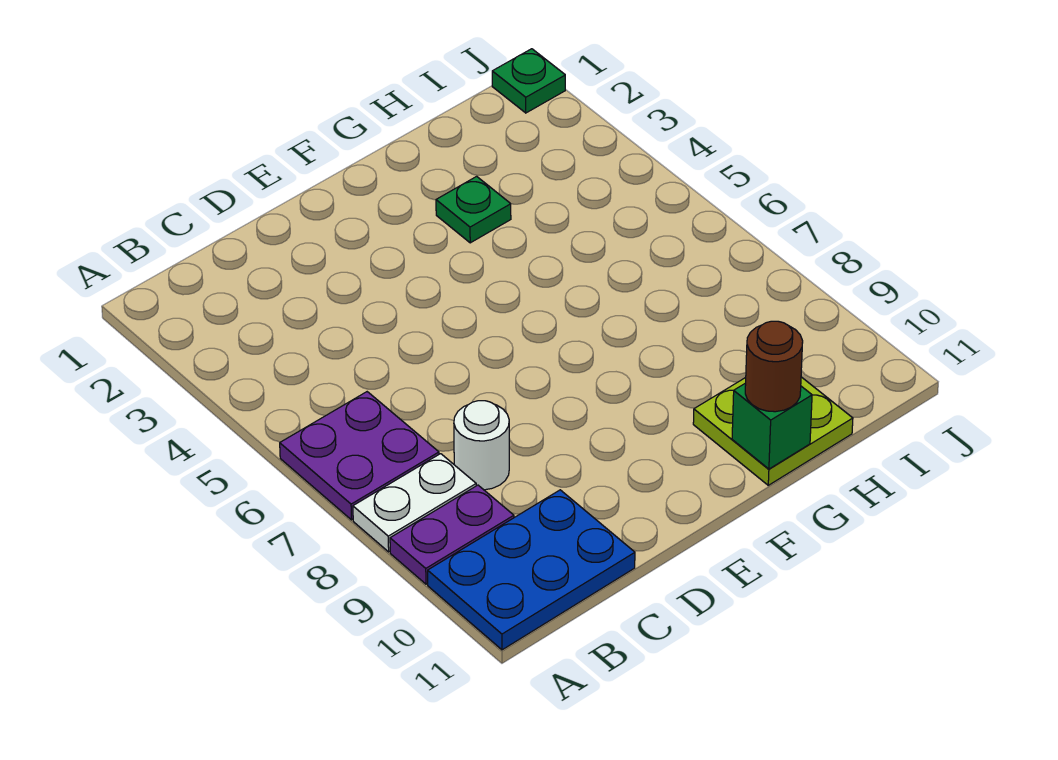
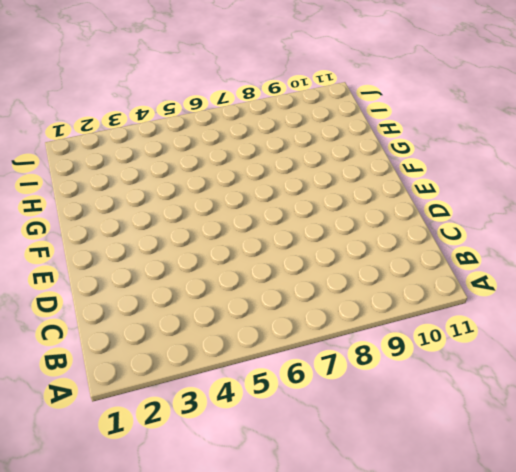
none -> purple plate A6:B7 level 1
none -> white plate A8:B8 level 1

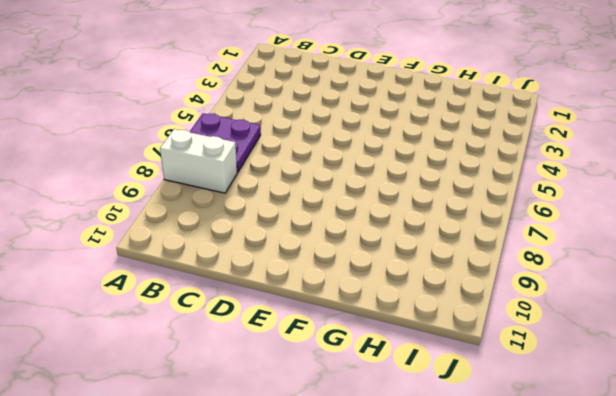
white brick A8:B8 level 1 -> white plate A8:B8 level 1
none -> purple plate A9:B9 level 1
none -> blue plate A10:C11 level 1

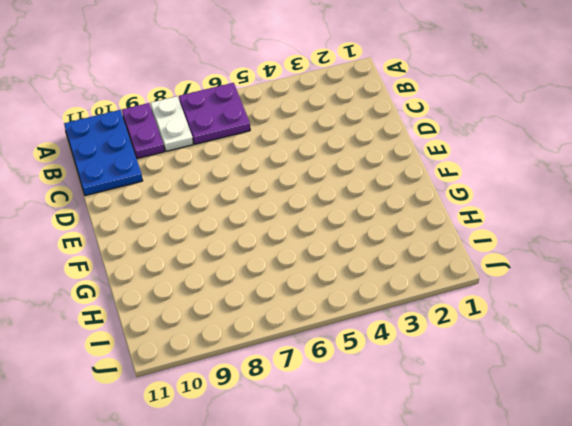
none -> white round brick C8 level 1
none -> green plate G3 level 1

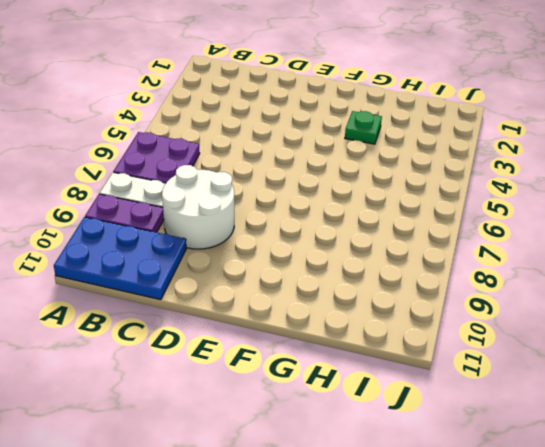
white round brick C8:D9 level 1 -> white round brick C8 level 1
none -> lime plate G10:H11 level 1
none -> green plate J1 level 1

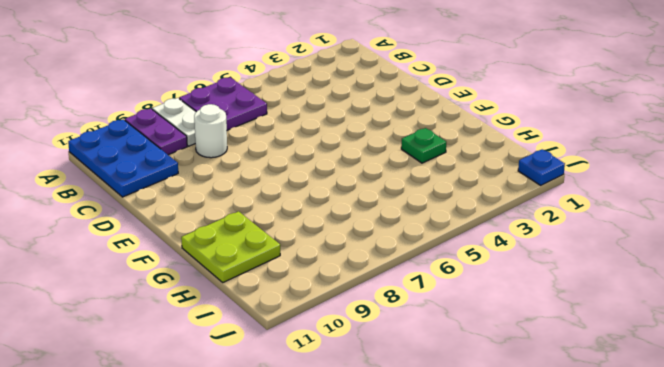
blue plate J1 level 1 -> green plate J1 level 1
none -> green brick G11 level 2
none -> brown round brick G11 level 3

